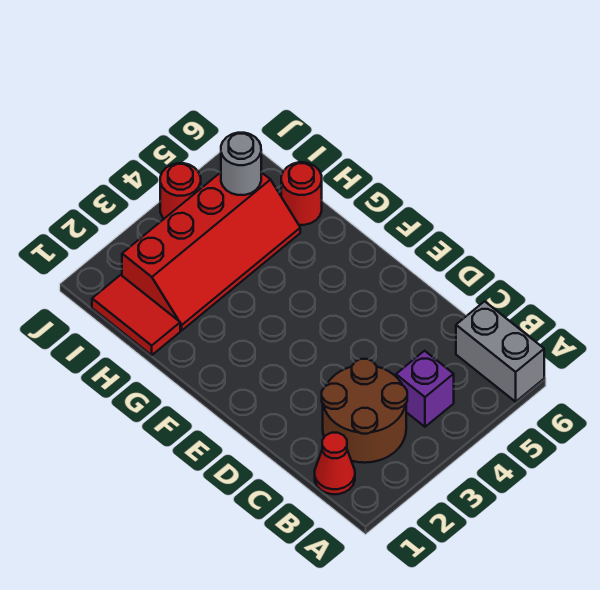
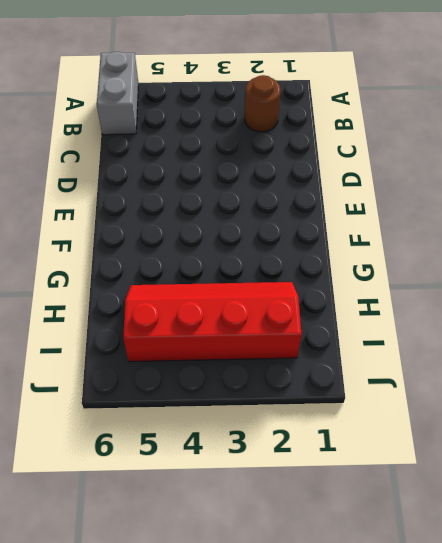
brown round brick B2 level 1 -> brown round brick B2:C3 level 1
none -> red cone B1 level 1
none -> purple brick B4 level 1

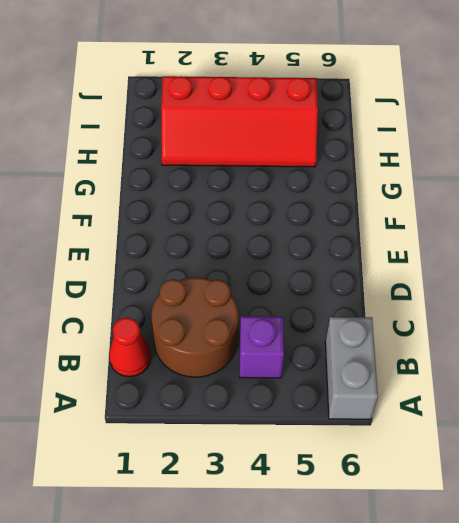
none -> red tile H1:I1 level 1
none -> red round brick H6 level 1

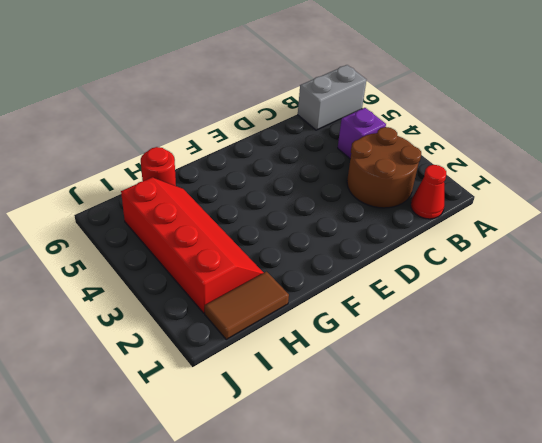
brown tile H1:I1 level 1 -> red tile H1:I1 level 1
none -> red round brick J4 level 1
none -> grey round brick I5 level 2

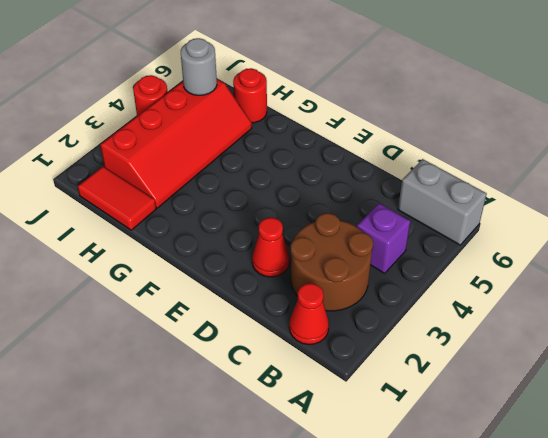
red cone D2 level 1 -> none

